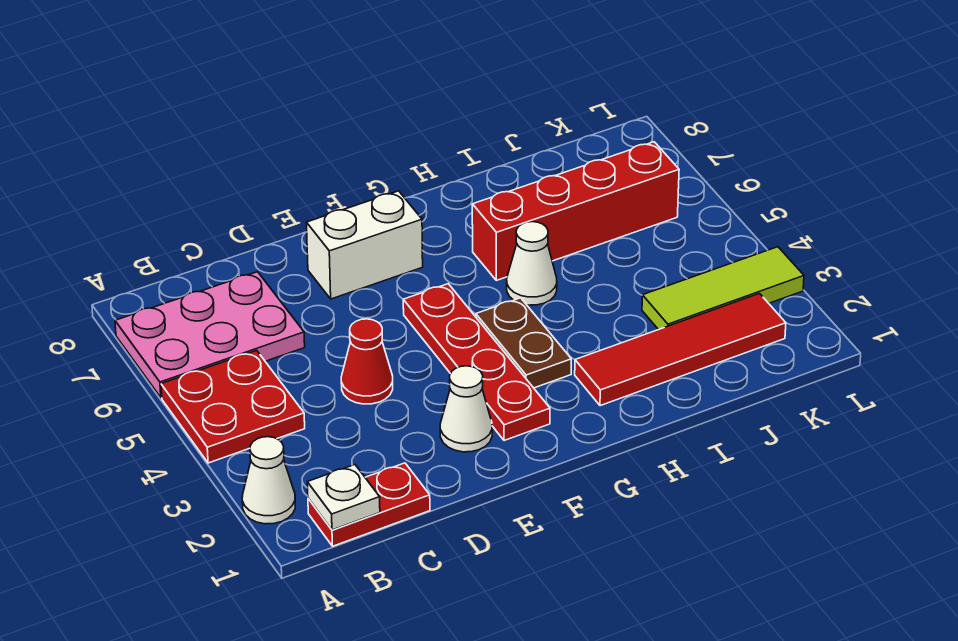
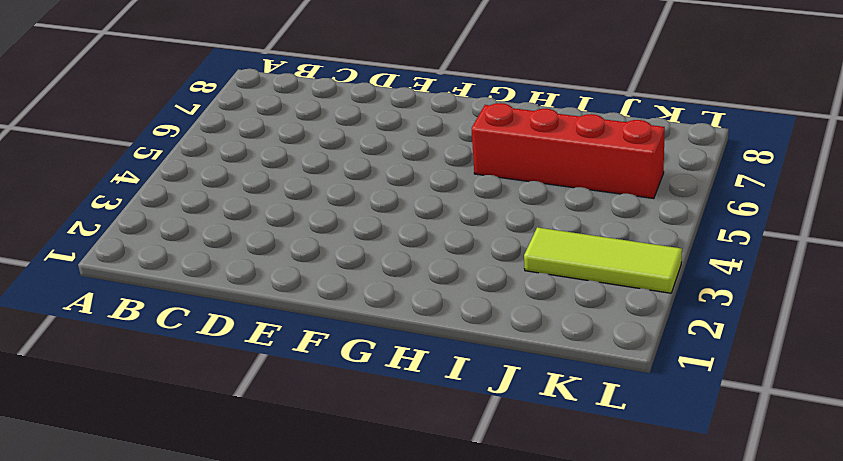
none -> white cone A2 level 1
none -> red plate A4:B5 level 1
none -> pink plate A6:C7 level 1

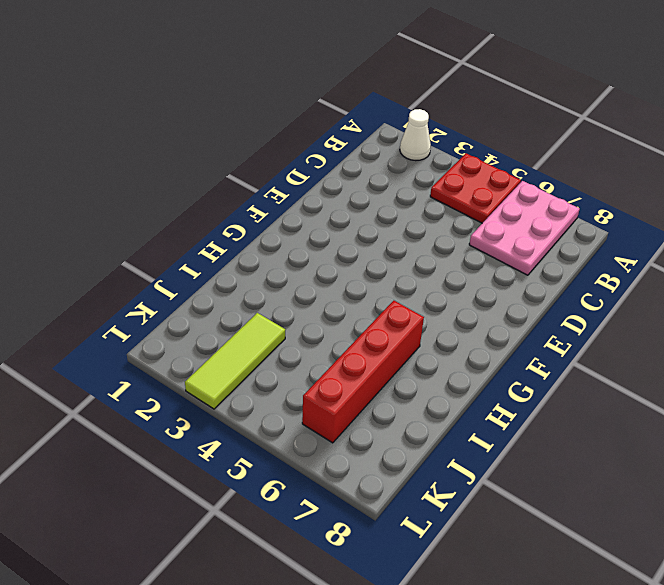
none -> red plate B1:C1 level 1
none -> red cone D4 level 1
none -> white cone E2 level 1

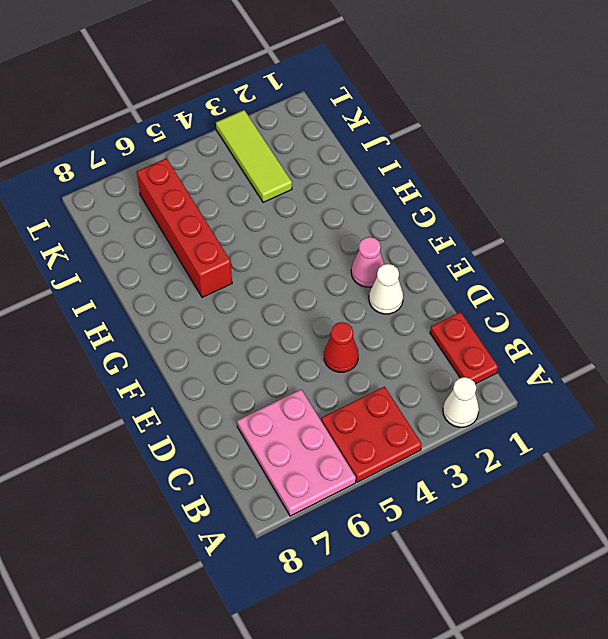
pink cone F2 level 1 -> red plate F2:F5 level 1
none -> white brick E7:F7 level 1
none -> brown plate G3:G4 level 1
none -> red tile H2:K2 level 1

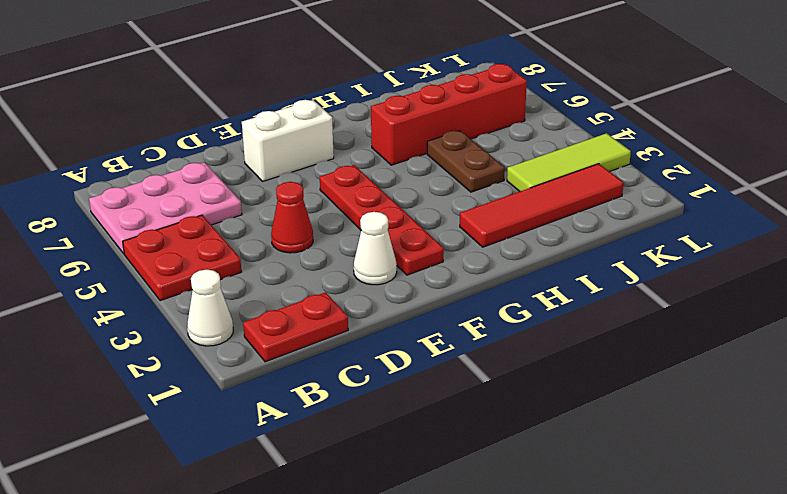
brown plate I4:I5 level 1 -> brown plate G3:G4 level 1
none -> white cone H5 level 1
none -> white plate B1 level 2

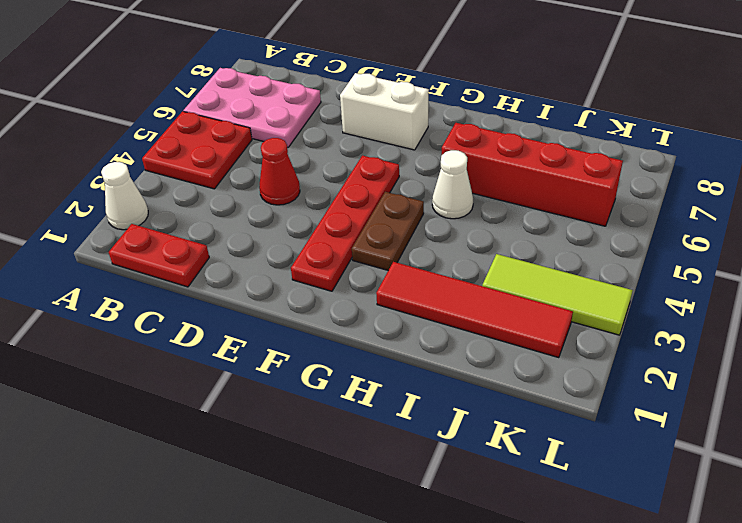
none -> white cone E2 level 1
none -> white plate B1 level 2

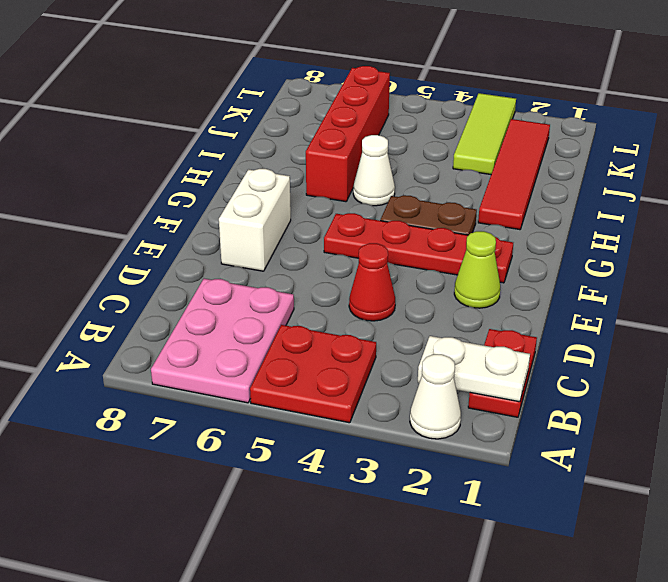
white plate B1:B2 level 2 -> white plate B1 level 2
lime cone E2 level 1 -> white cone E2 level 1

